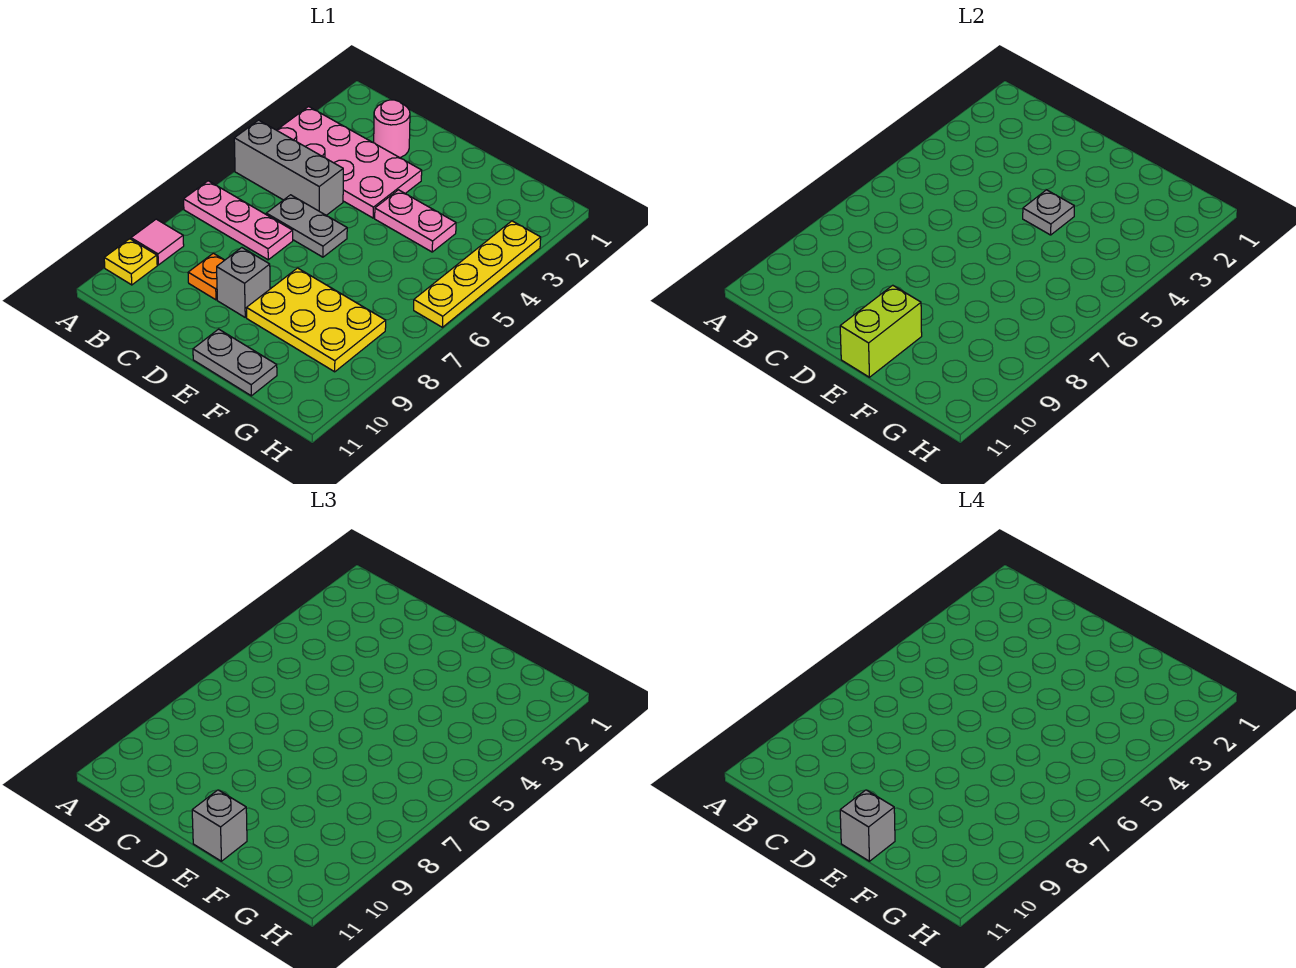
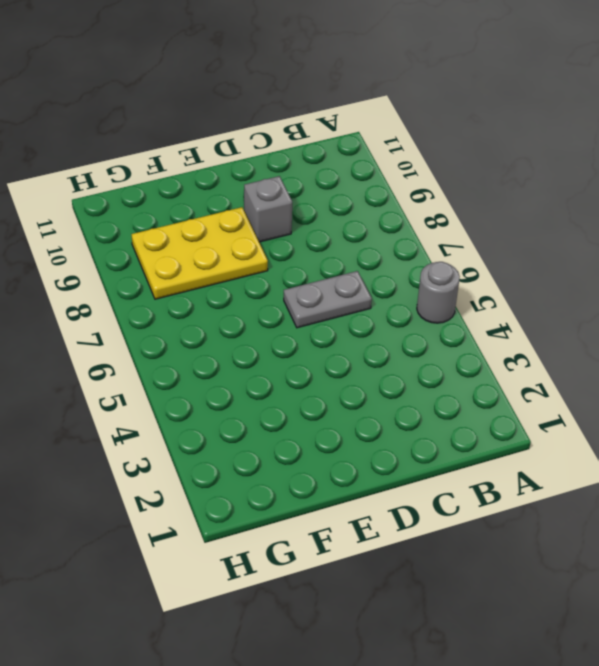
grey round brick A5 level 1 -> grey brick A5:C5 level 1
none -> pink plate A3:D4 level 1
none -> pink plate A7:C7 level 1
none -> pink tile A9 level 1

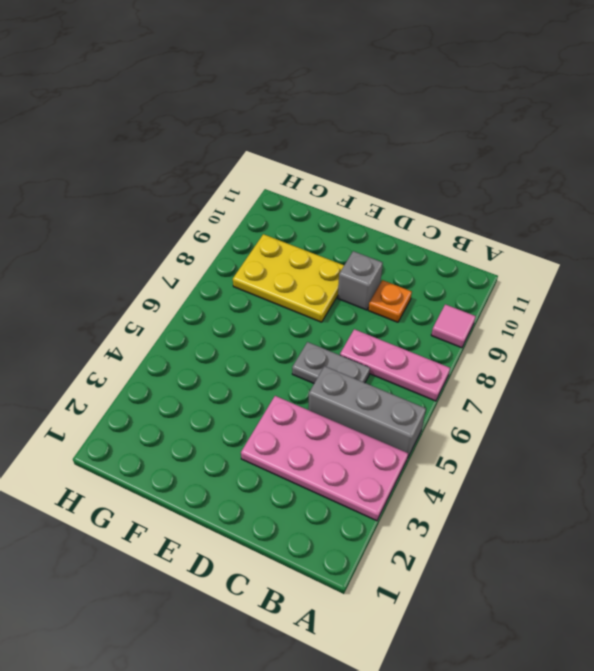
none -> yellow plate A10 level 1
none -> pink round brick C2 level 1
none -> pink plate E4:F4 level 1

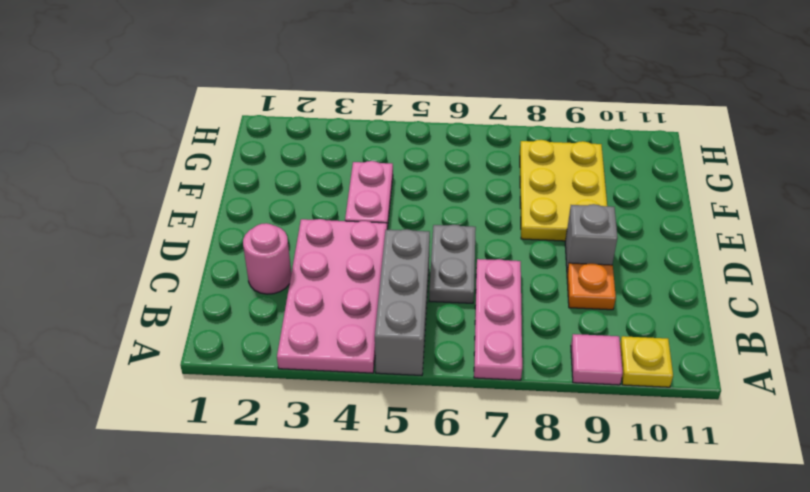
none -> grey plate E11:F11 level 1
none -> yellow plate H3:H6 level 1
none -> grey plate E4 level 2

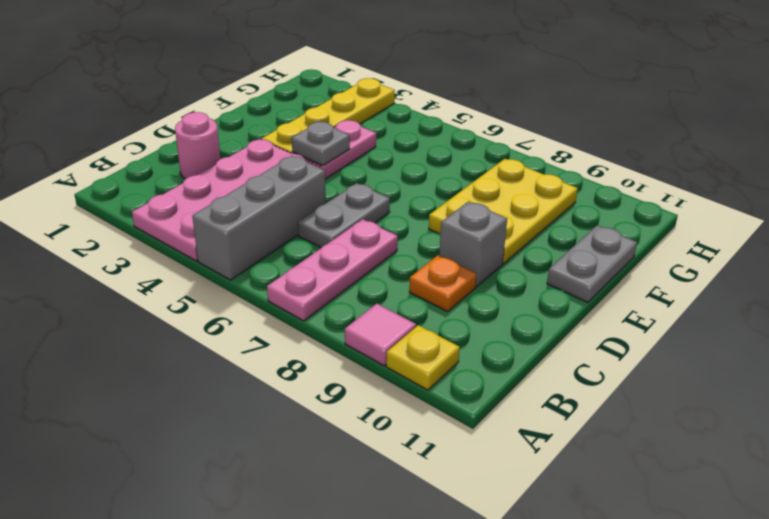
yellow plate E3:H3 level 1 -> yellow plate H3:H6 level 1
none -> lime brick E10:E11 level 2
none -> grey brick E11 level 3
none -> grey brick E11 level 4

